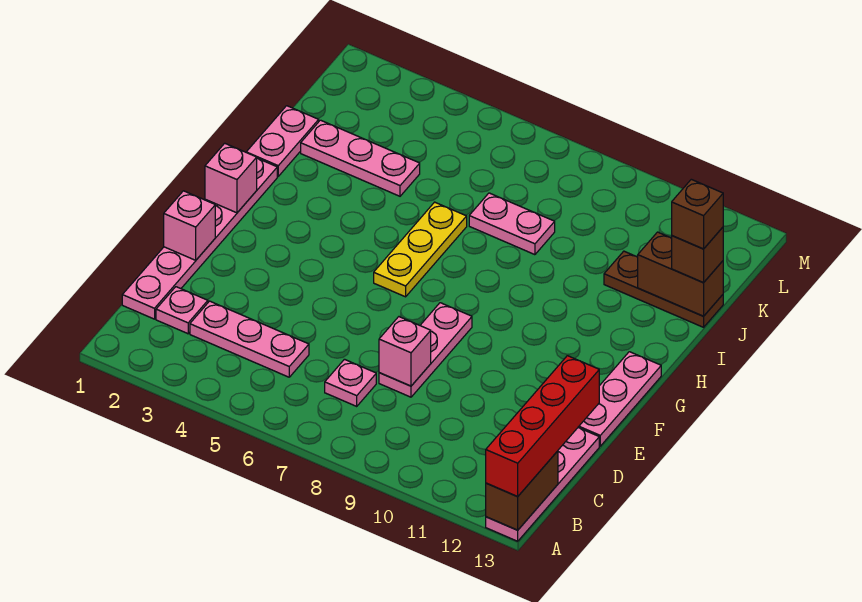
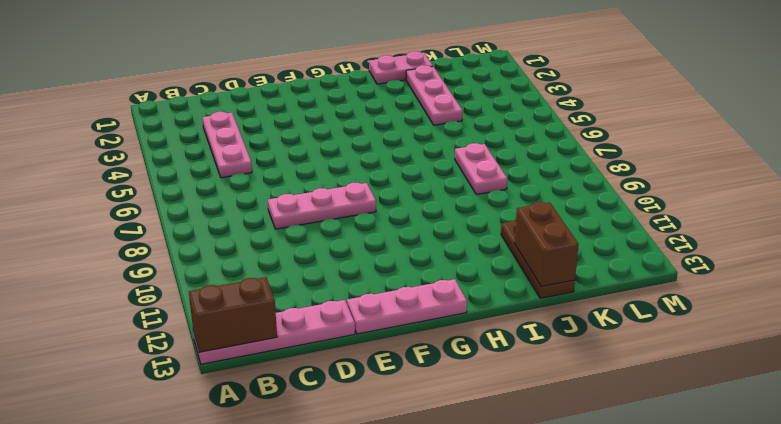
none -> pink plate C1:H1 level 1
none -> pink plate C2 level 1
none -> pink plate C7 level 1

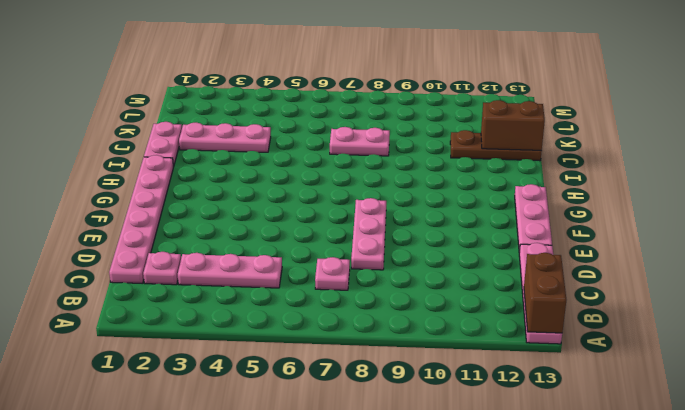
none -> yellow plate G6:I6 level 1
none -> pink brick D8 level 2
none -> pink brick E1 level 2

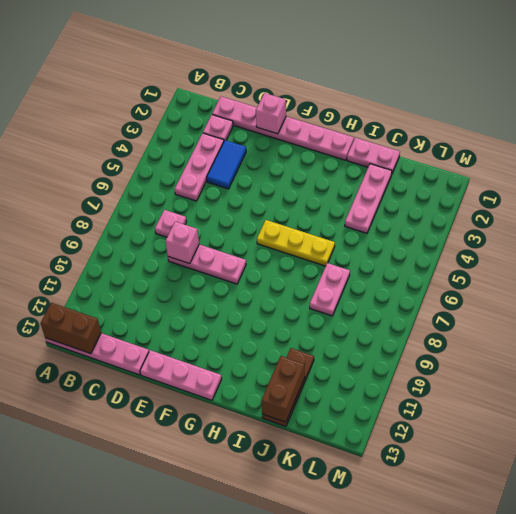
blue tile D3:D4 level 1 -> none
none -> pink brick G1 level 2
none -> red brick A13:D13 level 3
none -> brown brick J13 level 3

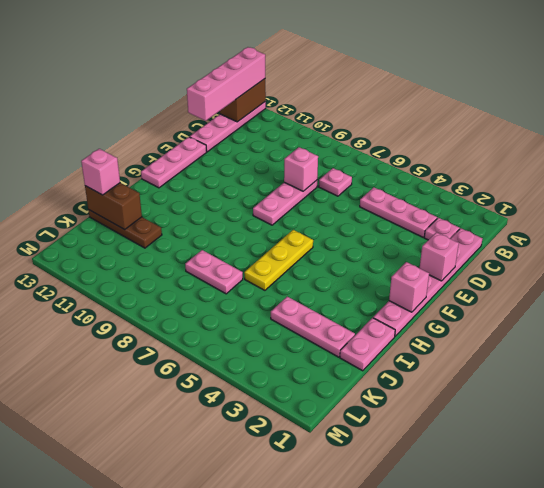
pink brick A13:D13 level 3 -> red brick A13:D13 level 3
pink brick J13 level 3 -> brown brick J13 level 3
none -> brown brick J13 level 4

